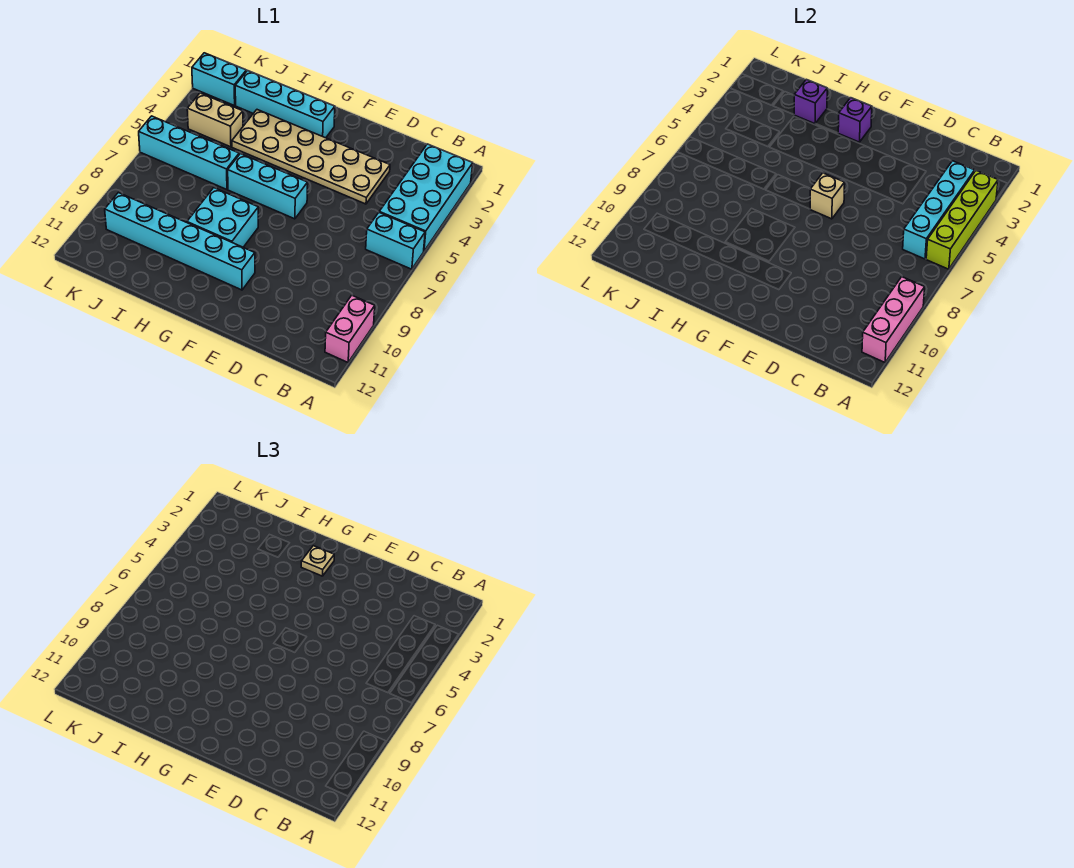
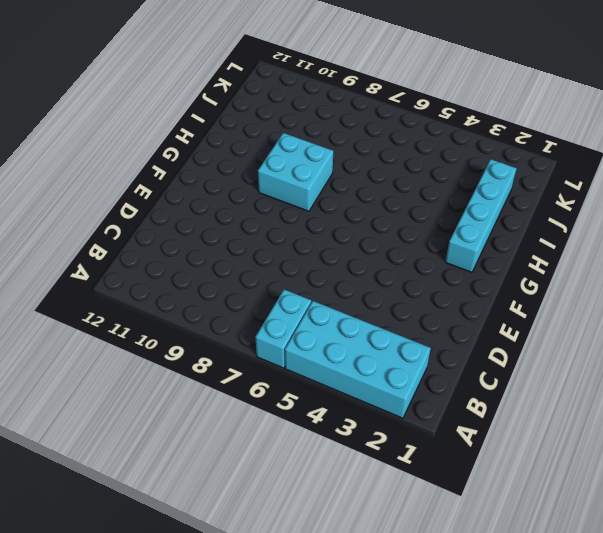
none -> pink brick A10:A11 level 1
none -> tan plate D3:I4 level 1
none -> cyan brick F6:H6 level 1

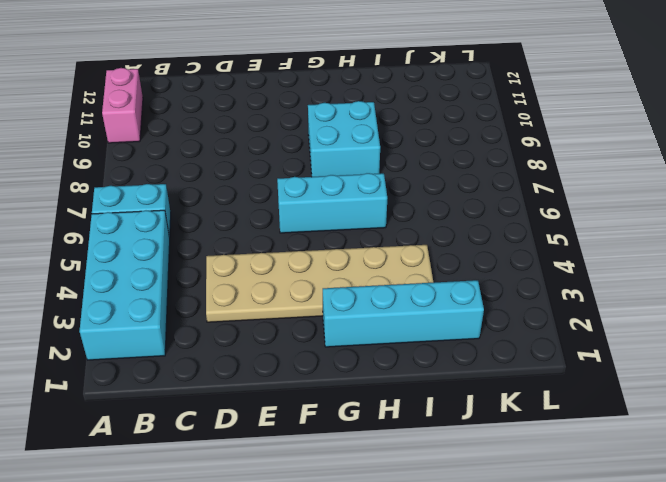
none -> cyan brick F10:K10 level 1
none -> cyan brick I6:L6 level 1
none -> tan brick J4:K4 level 1

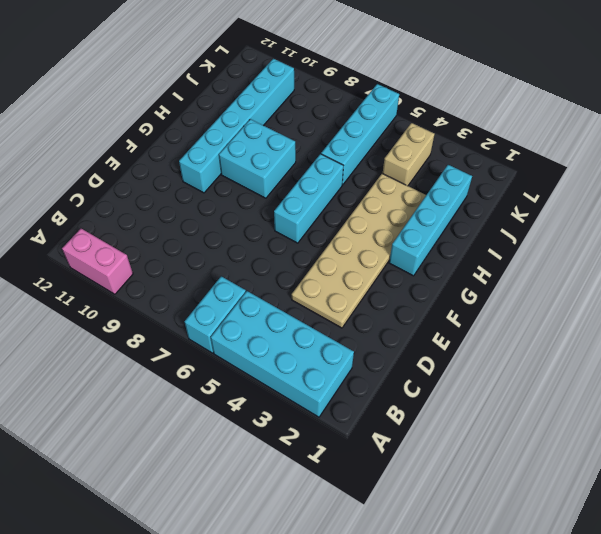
none -> cyan brick K2:L2 level 1
none -> lime brick A3:A6 level 2
none -> pink brick A9:A11 level 2

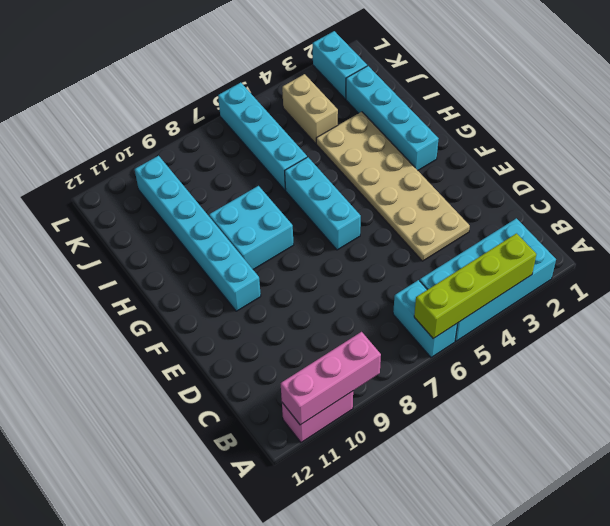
none -> cyan brick B3:B6 level 2
none -> tan brick F6 level 2
none -> purple brick G2 level 2

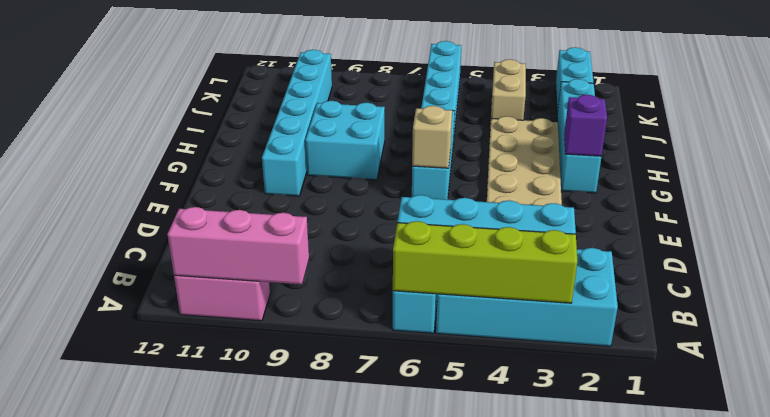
none -> purple brick I2 level 2
none -> tan plate G2 level 3

